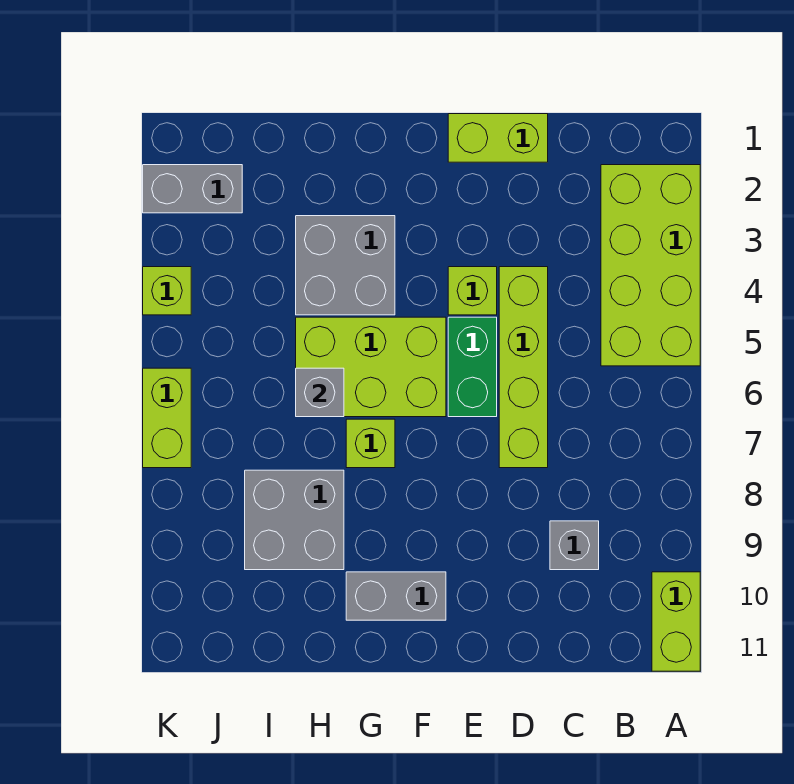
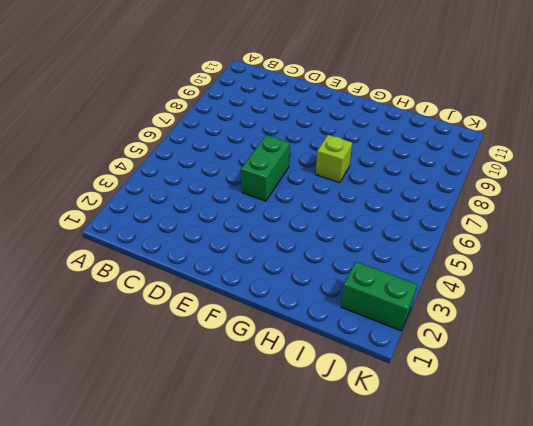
green brick J2:K2 level 1 -> grey brick J2:K2 level 1
none -> lime brick A2:B5 level 1
none -> lime brick A10:A11 level 1
none -> grey brick C9 level 1

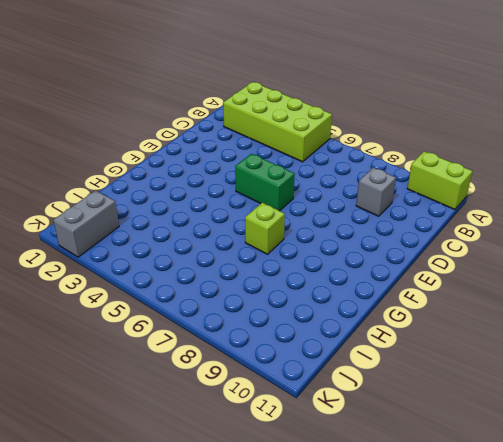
none -> lime brick D1:E1 level 1
none -> lime brick D4:D7 level 1
none -> lime brick E4 level 1

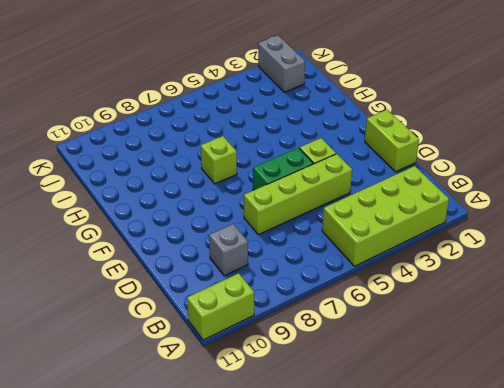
none -> lime brick F5:H6 level 1
none -> grey brick F10:G10 level 1
none -> grey brick G3:H4 level 1

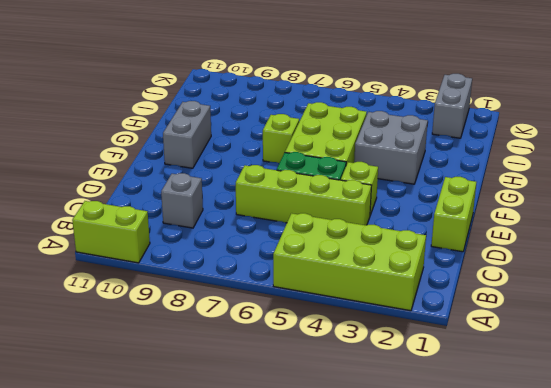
none -> grey brick H8:I9 level 1
none -> lime brick K4 level 1
none -> lime brick K6:K7 level 1

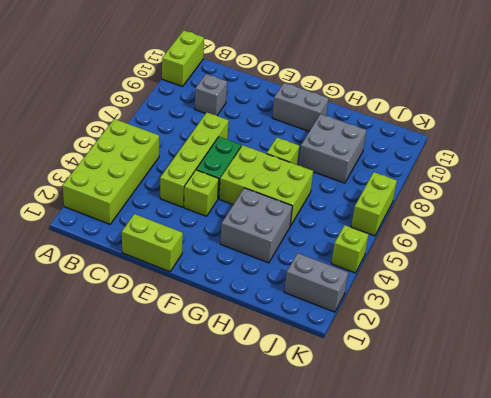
none -> grey brick H6 level 2

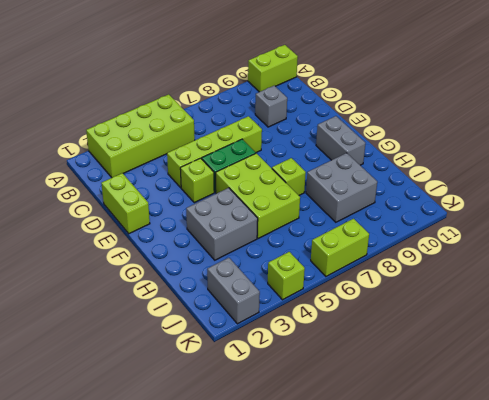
none -> grey brick H6 level 2

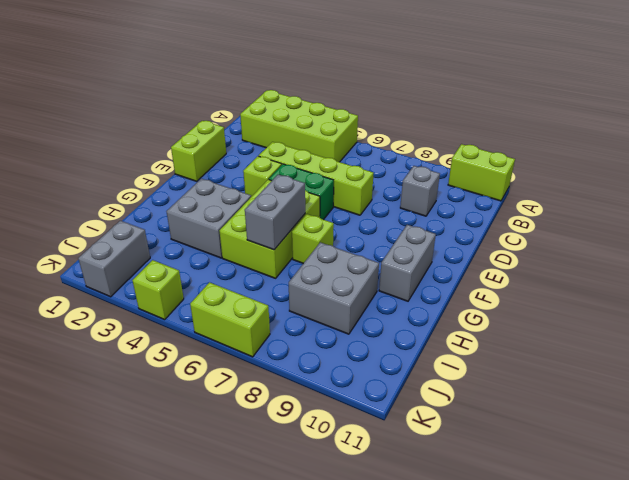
grey brick G6:H6 level 2 -> grey brick H6 level 2

